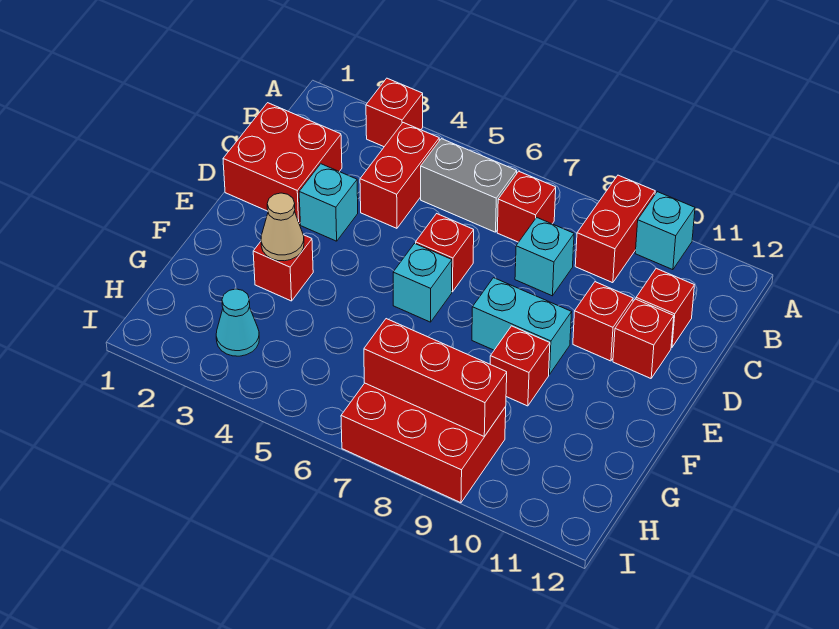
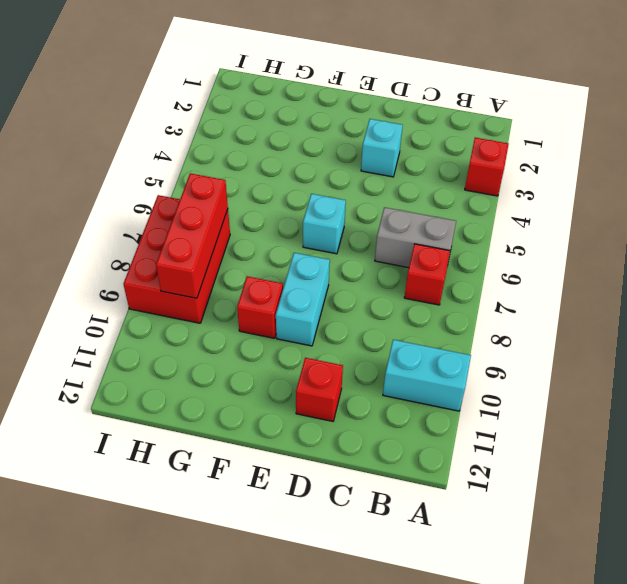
cyan brick A10:B10 level 1 -> cyan brick A10 level 1
grey brick B6:C6 level 1 -> grey brick B5:B6 level 1
none -> red brick A9:B9 level 1
none -> red brick B4:C4 level 1
none -> red brick C1:D2 level 1

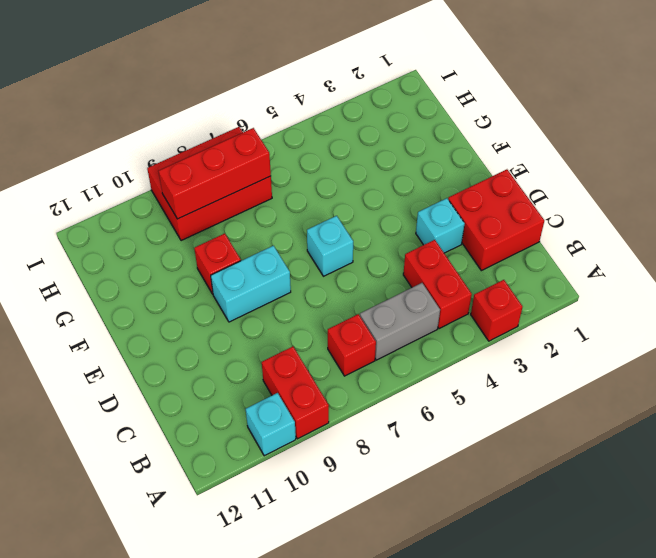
none -> cyan brick C8 level 1
none -> red brick C11 level 1
none -> red brick D6 level 1

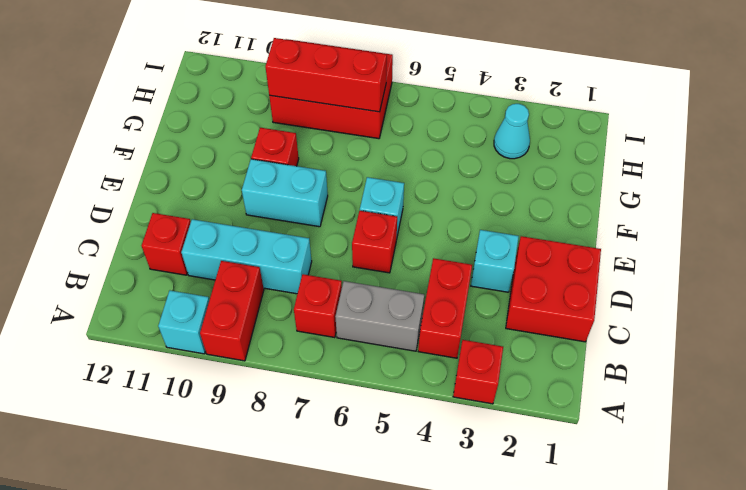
cyan brick C8:C10 level 1 -> cyan brick C8 level 1
none -> red brick D10 level 1
none -> red brick D11 level 1
none -> red brick F3 level 1

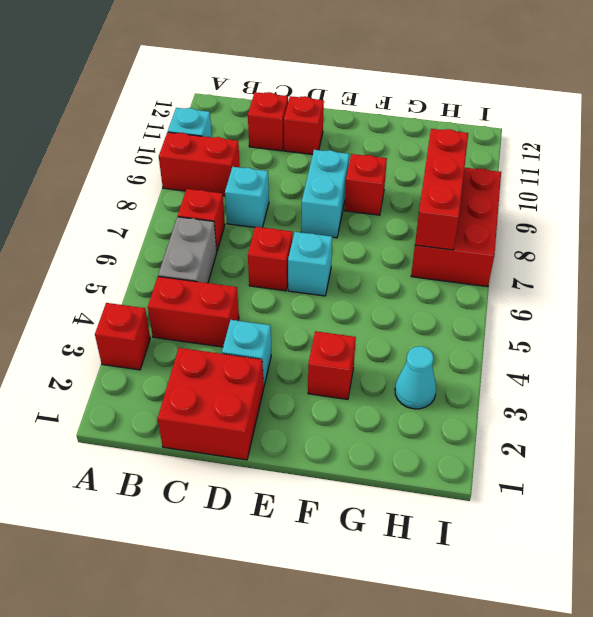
none -> red brick D10 level 1
none -> tan cone F3 level 2

